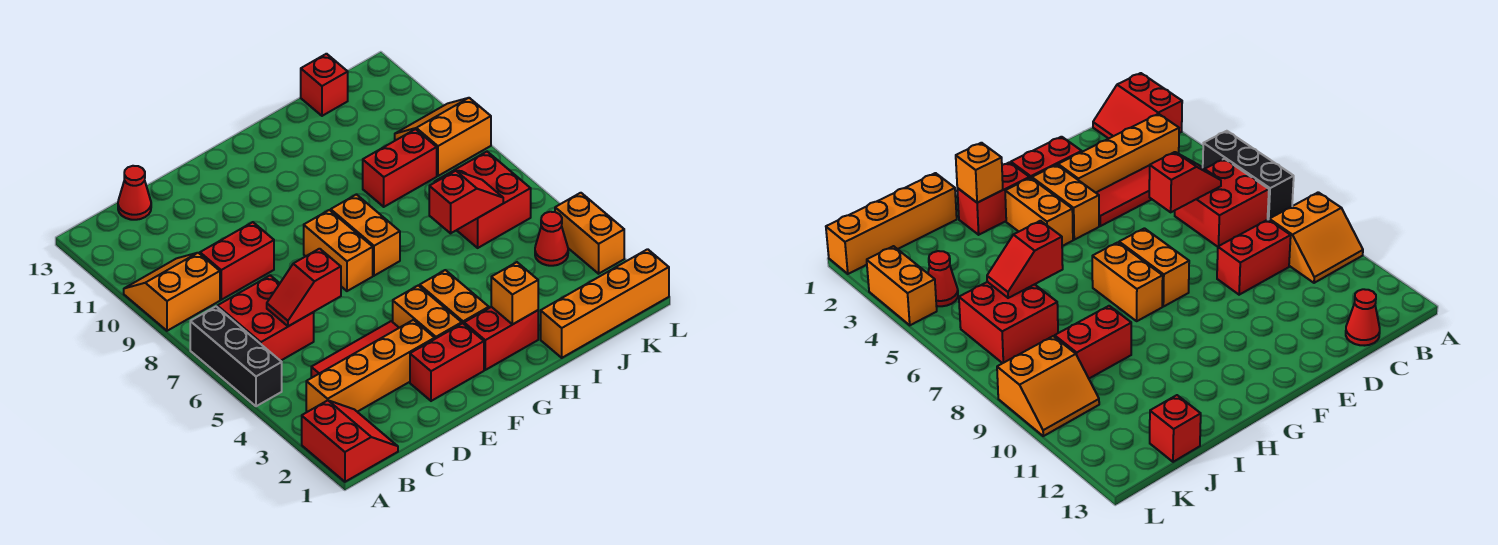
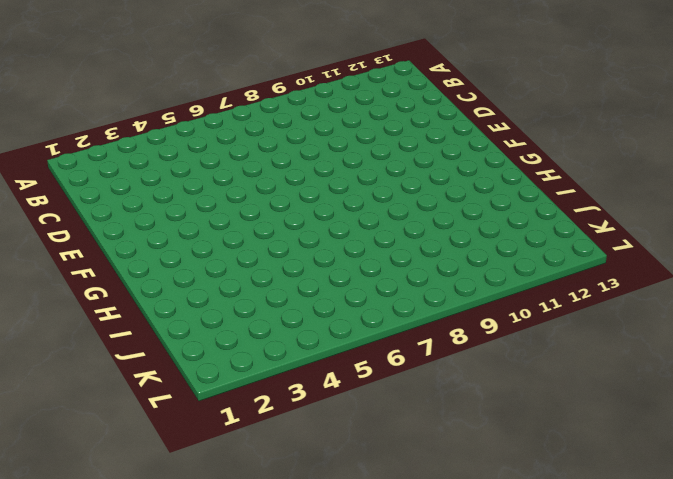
none -> red slope A1:B2 level 1 top A
none -> black brick A5:A7 level 1
none -> orange slope A9:B10 level 1 top 9

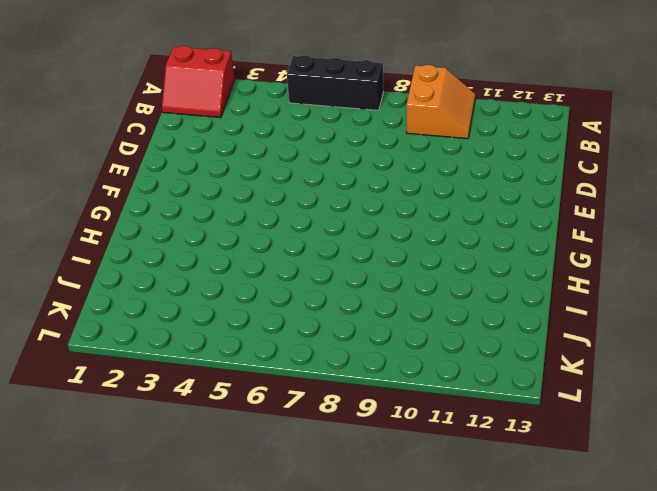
none -> orange brick B3:E3 level 1
none -> red brick B6:C7 level 1
none -> red tile C4:E4 level 1

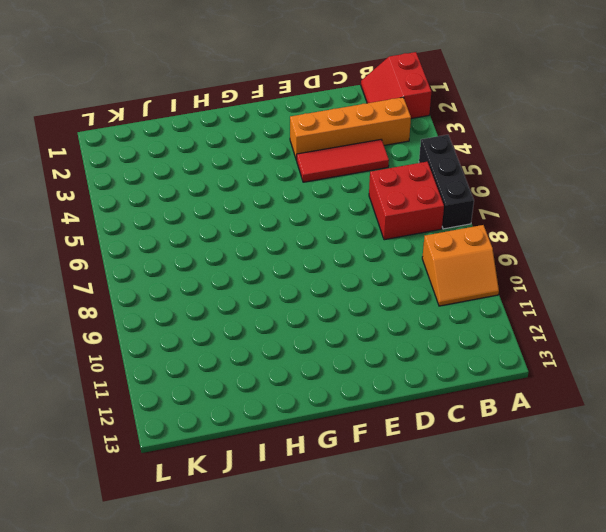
none -> red brick C9:D9 level 1
none -> red cone C13 level 1
none -> red brick E2:F2 level 1

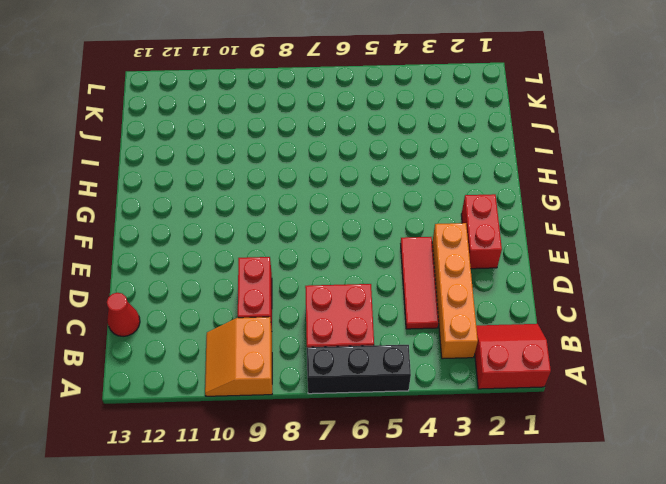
none -> orange brick F3:F4 level 1
none -> orange brick F7:F8 level 1
none -> red brick G2:H2 level 1

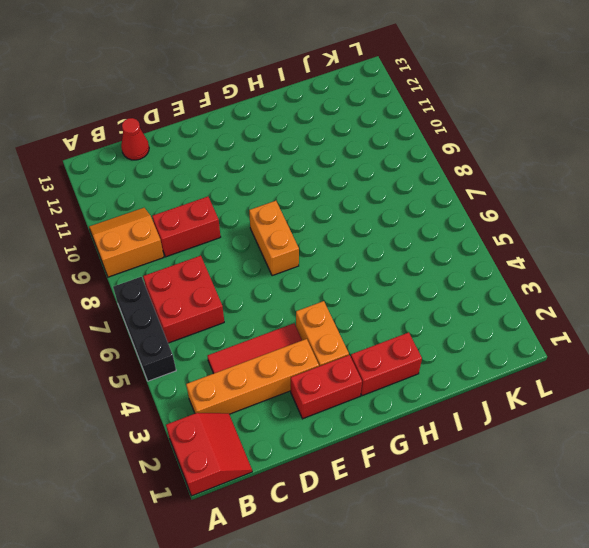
none -> orange brick G3:G4 level 1
none -> orange brick G7:G8 level 1
none -> orange brick I1:L1 level 1

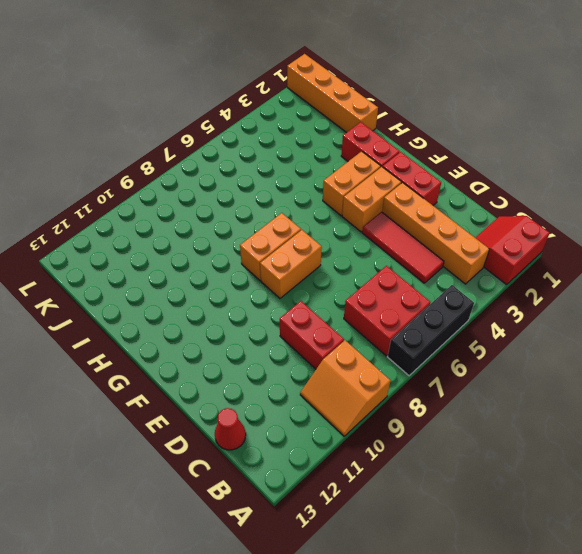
none -> red brick I9:J9 level 1
none -> red brick J6:K7 level 1
none -> red brick J13 level 1

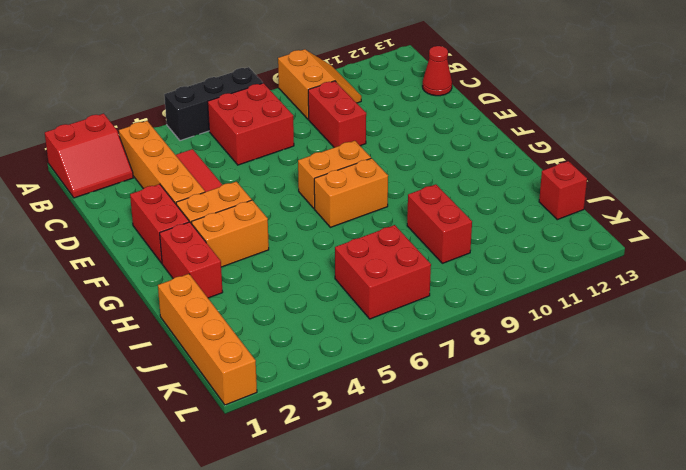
none -> red cone K4 level 1
none -> orange slope K9:L10 level 1 top 9
none -> orange brick L3:L4 level 1

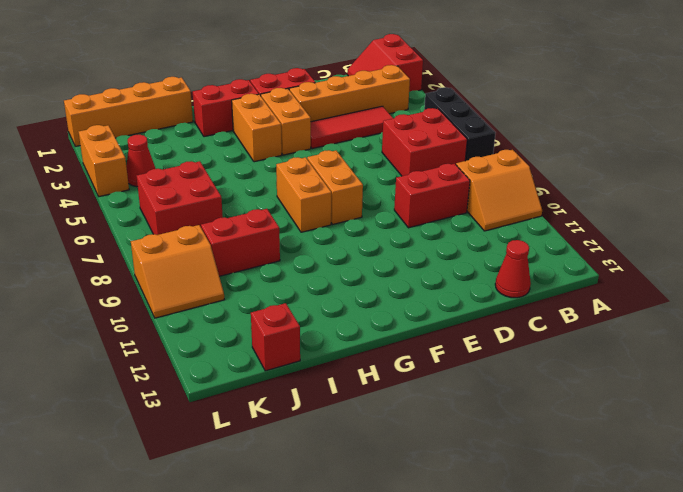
none -> red slope C6:D6 level 2 top D
none -> orange brick H2 level 2
none -> red slope I6:J6 level 2 top I

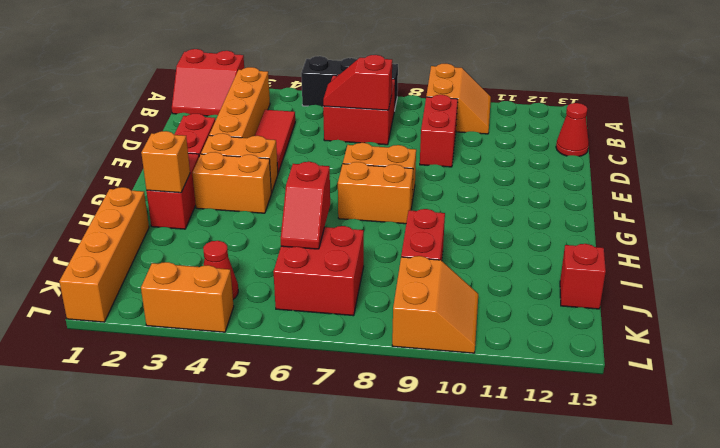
red slope C6:C7 level 2 top 7 -> red slope C6:D6 level 2 top D

